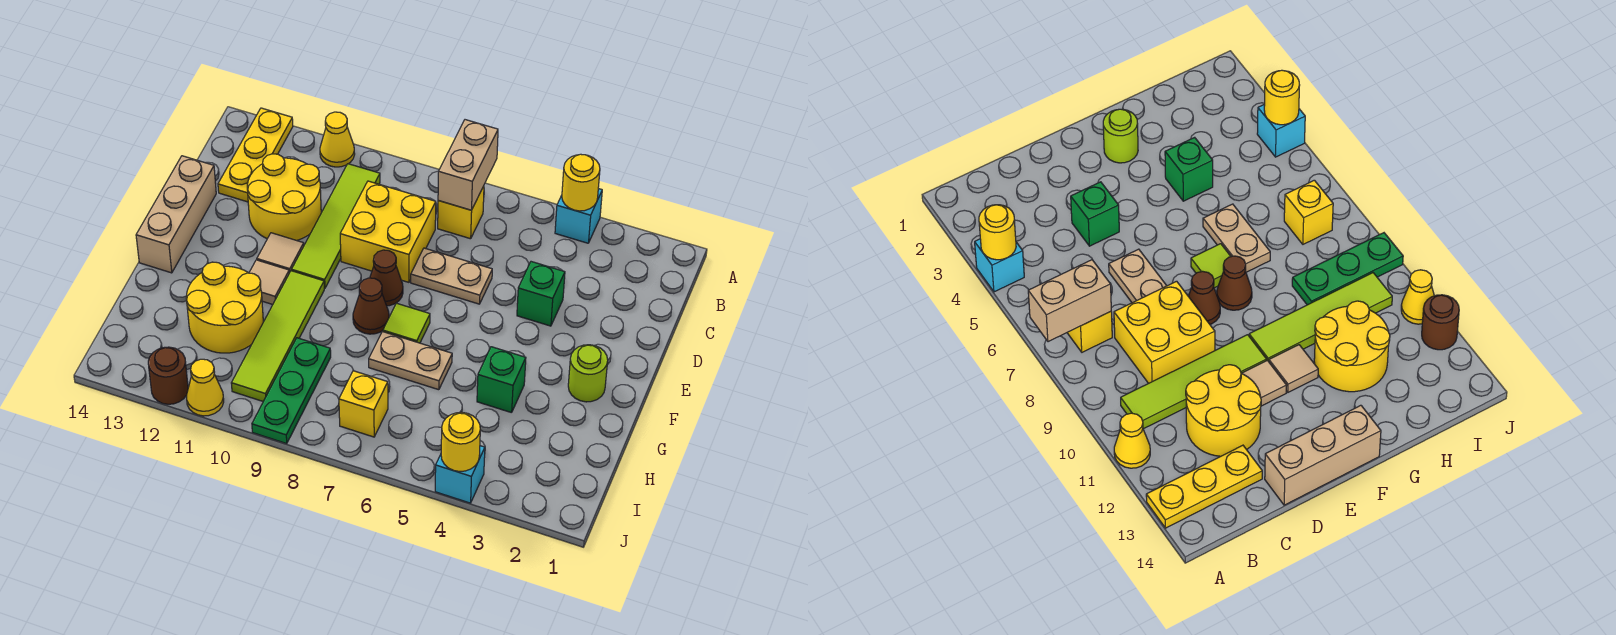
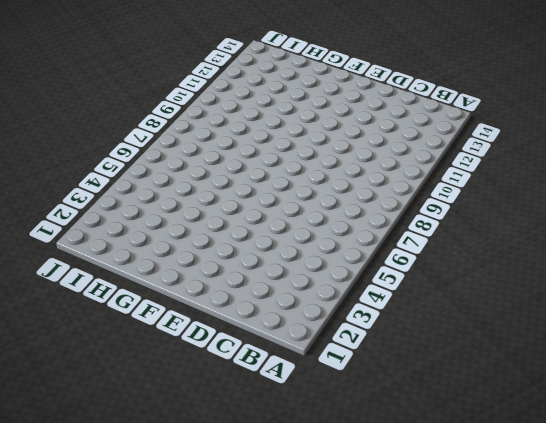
none -> cyan brick A4 level 1
none -> yellow cone A11 level 1
none -> yellow plate A13:C13 level 1

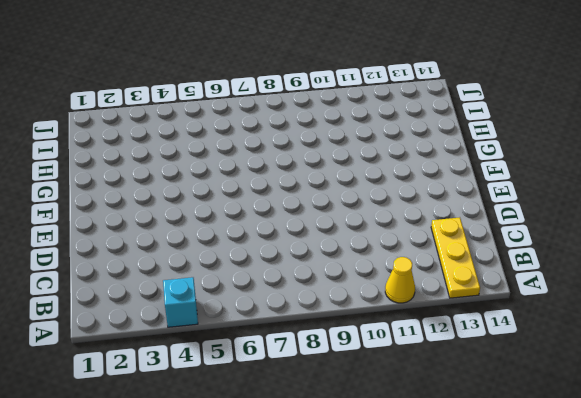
none -> yellow brick B7 level 1
none -> lime tile B10:E10 level 1
none -> yellow brick C8:D9 level 1

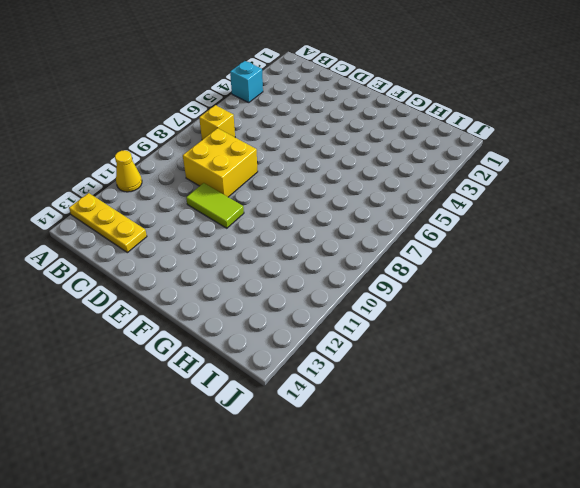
lime tile D10:E10 level 1 -> lime tile B10:E10 level 1
none -> yellow round brick C11:D12 level 1
none -> green brick D4 level 1
none -> tan plate D6:D7 level 1

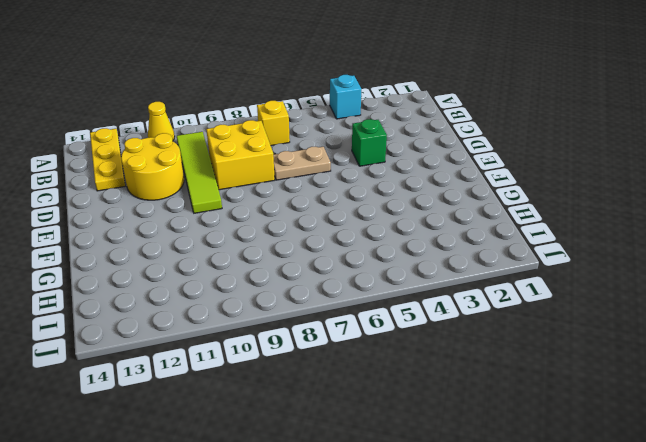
none -> tan brick D14:F14 level 1
none -> brown cone E8 level 1
none -> tan tile E11 level 1

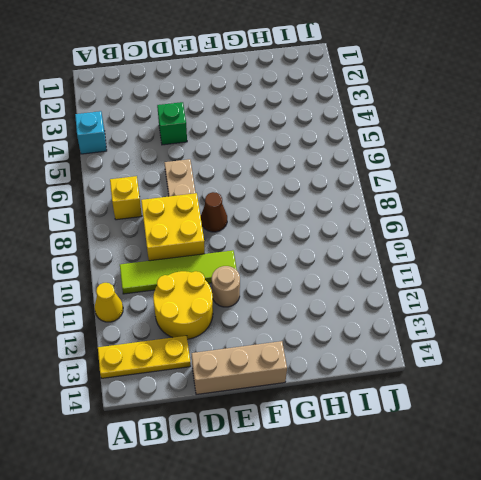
tan round brick E11 level 1 -> tan tile E11 level 1
none -> lime round brick F2 level 1
none -> lime tile F7 level 1
none -> brown cone F8 level 1

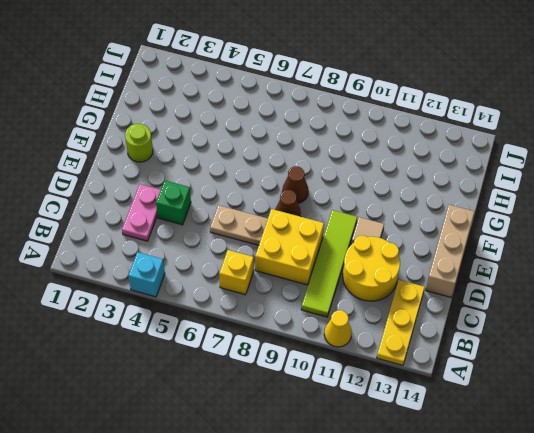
pink plate C3:D3 level 1 -> none
none -> lime tile F7 level 1
none -> lime tile F10:I10 level 1
none -> tan tile F11 level 1

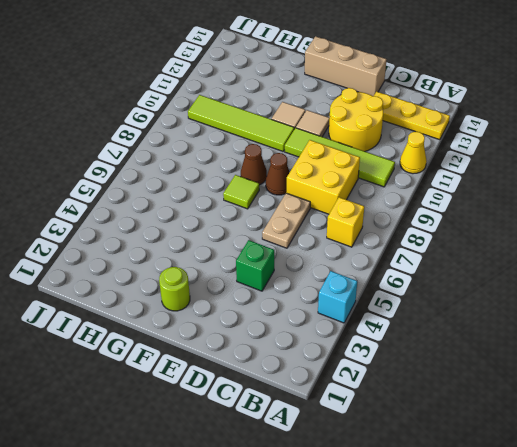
none -> green brick G4 level 1
none -> tan plate G6:G7 level 1
none -> yellow round brick G11:H12 level 1

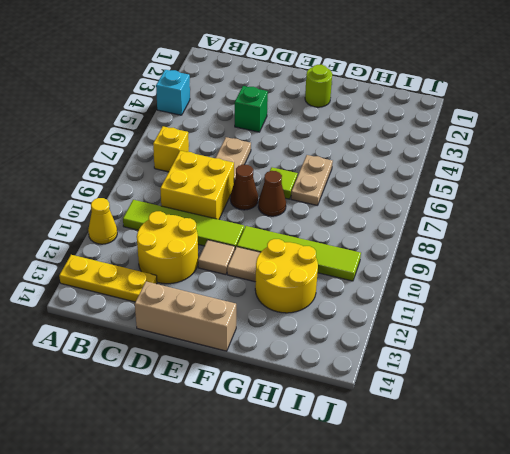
none -> green brick G4 level 1
none -> green plate H9:J9 level 1
none -> yellow brick I7 level 1

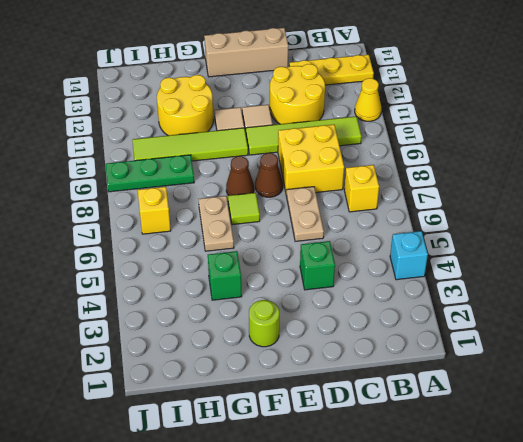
none -> cyan brick J4 level 1
none -> yellow cone J11 level 1
none -> brown round brick J12 level 1

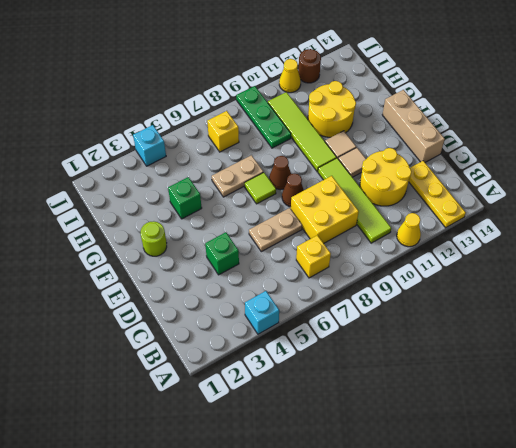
none -> yellow round brick A4 level 2
none -> tan brick A7:B7 level 2
none -> yellow round brick J4 level 2

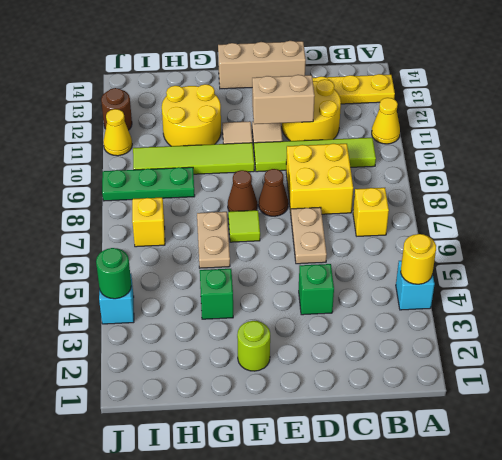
tan brick D11:E11 level 2 -> tan brick A7:B7 level 2
green round brick J4 level 2 -> yellow round brick J4 level 2

